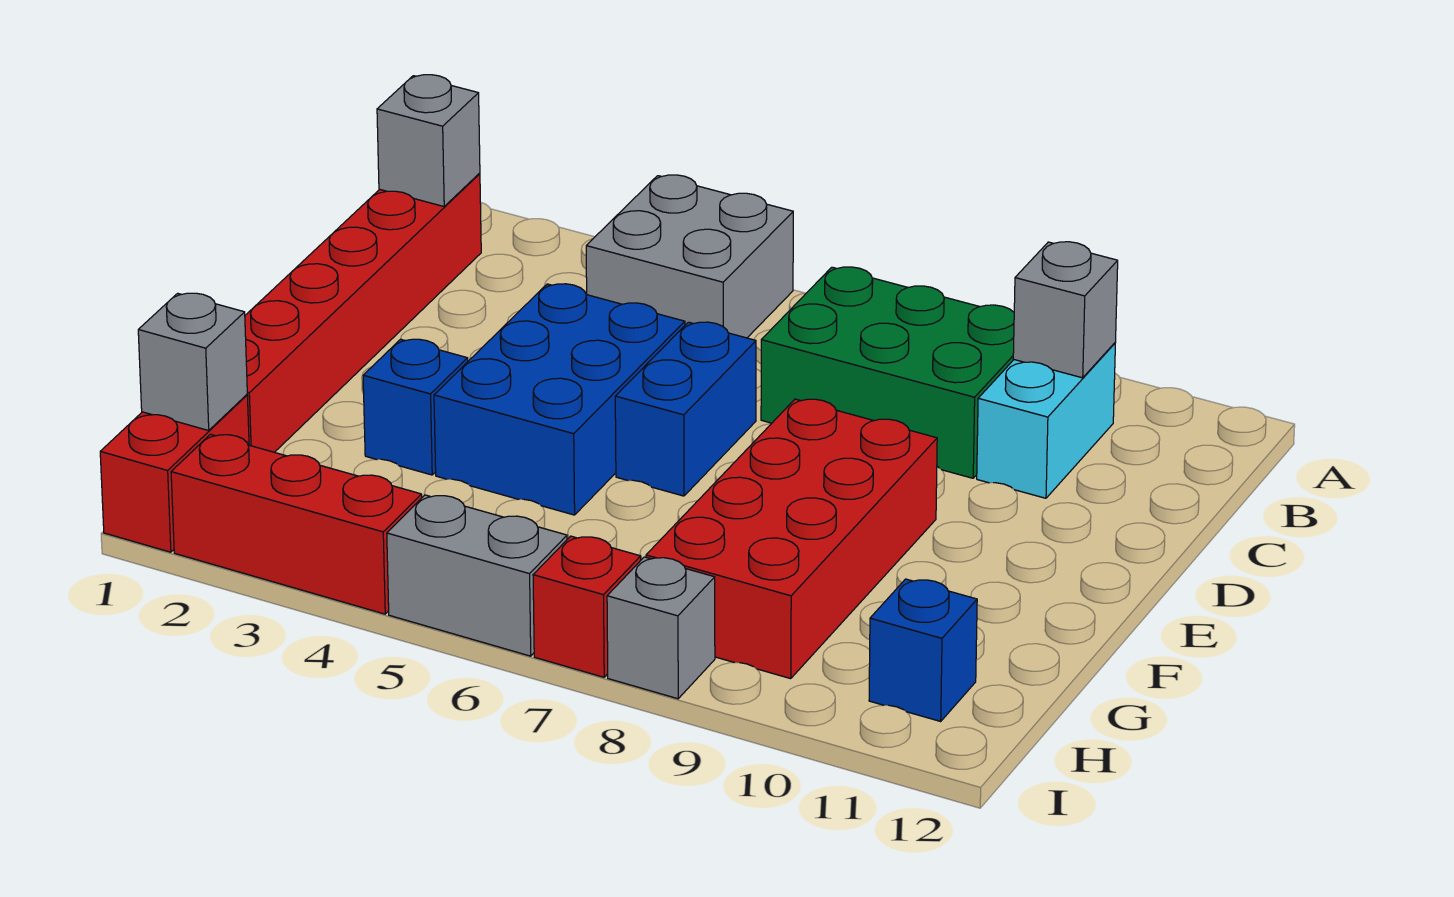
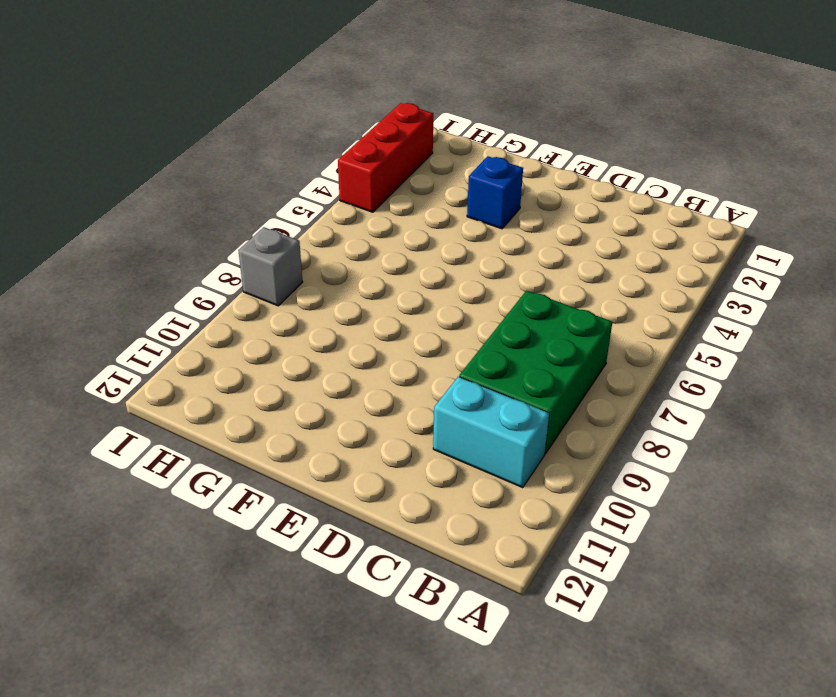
none -> grey brick A4:B5 level 1
none -> red brick B1:G1 level 1
none -> blue brick D4:F5 level 1

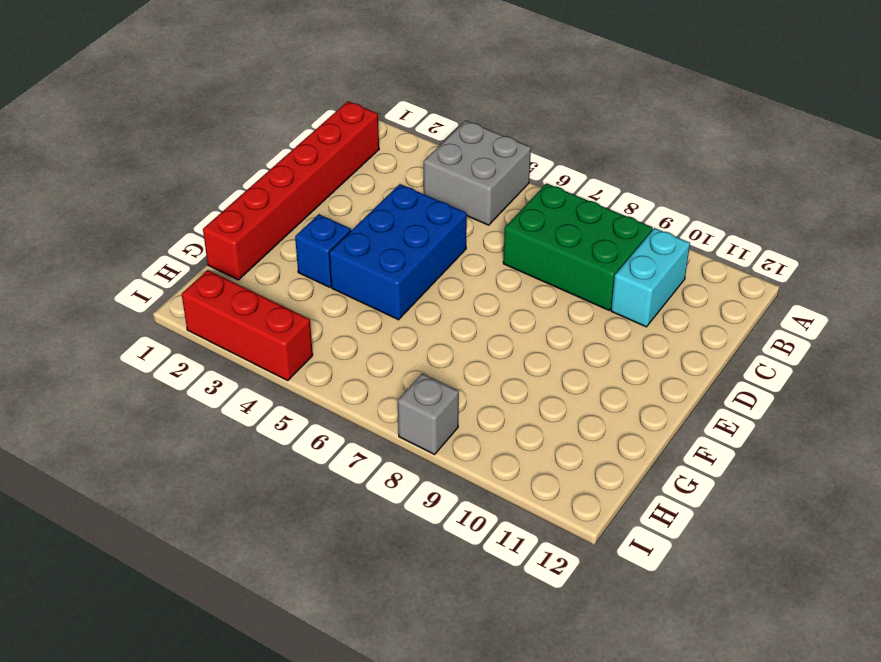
none -> blue brick D6:E6 level 1
none -> red brick E8:H9 level 1
none -> red brick H1:I1 level 1

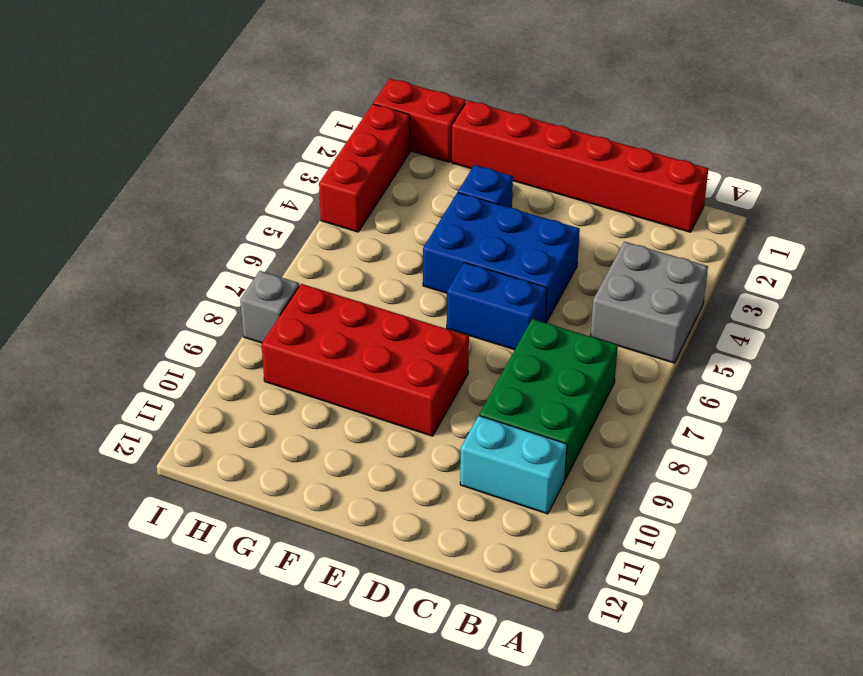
none -> blue brick H11 level 1
none -> grey brick I5:I6 level 1
none -> red brick I7 level 1

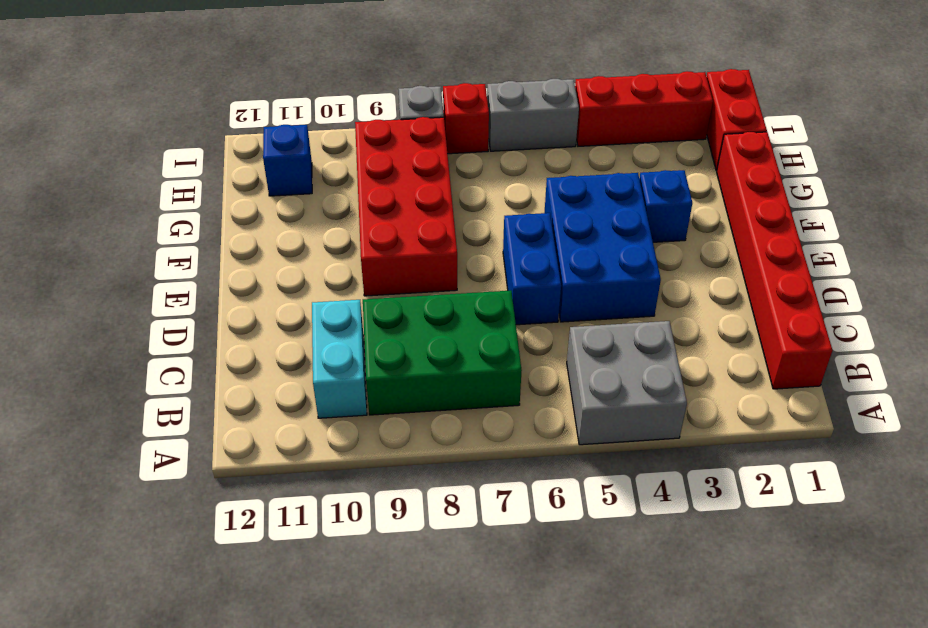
none -> grey brick B1 level 2
none -> grey brick B10 level 2
none -> grey brick H1 level 2

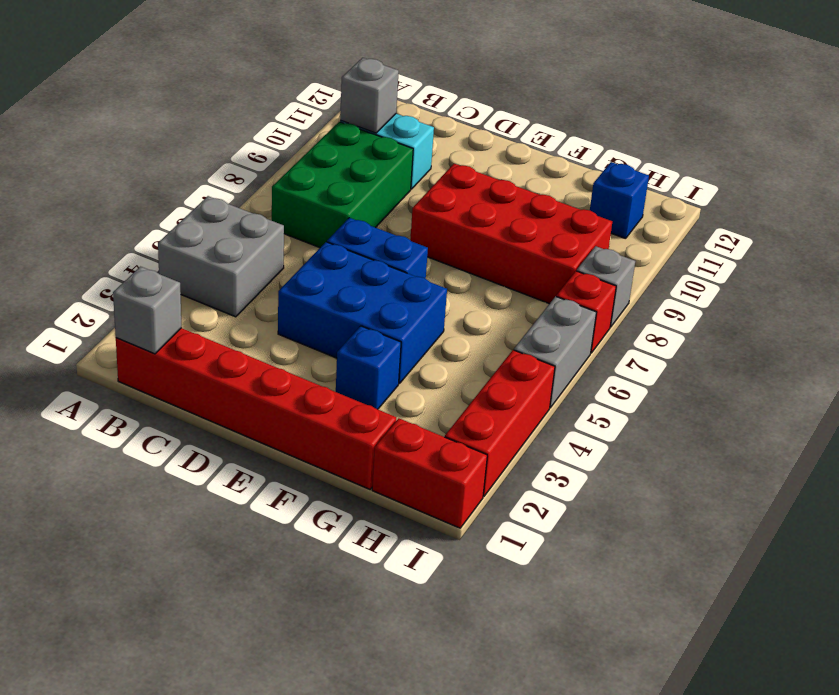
none -> grey brick H1 level 2

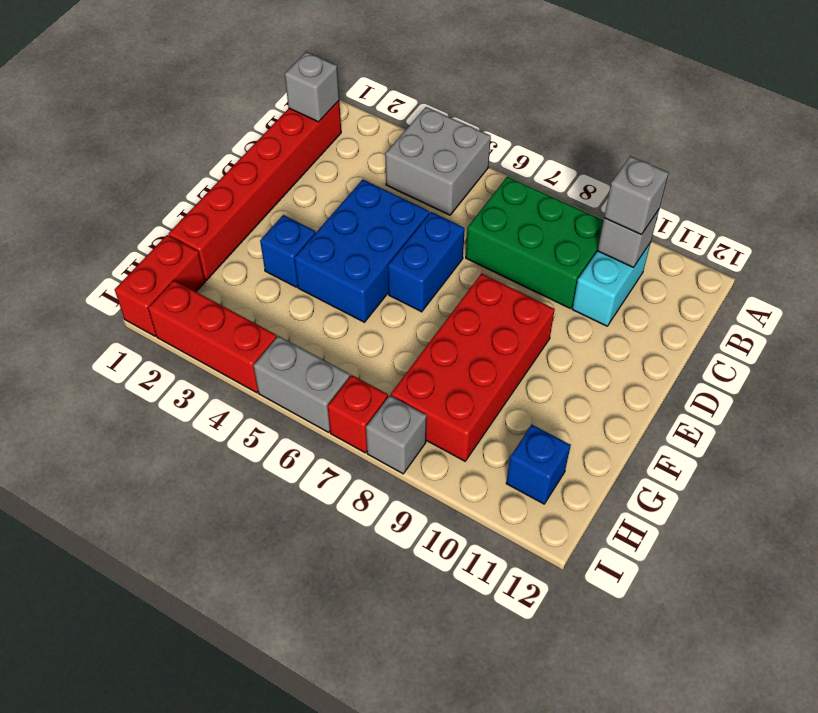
grey brick B10 level 3 -> grey brick H1 level 2

